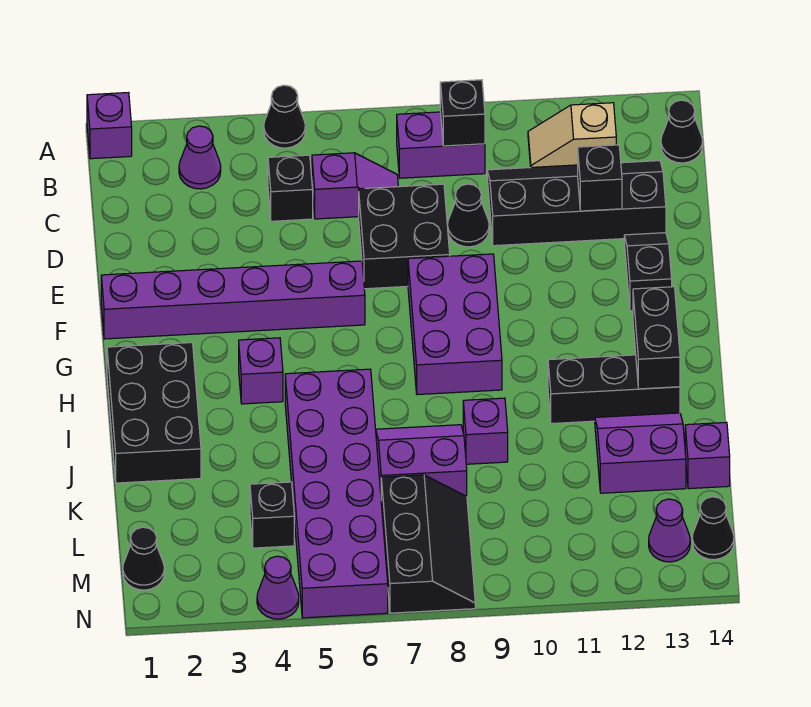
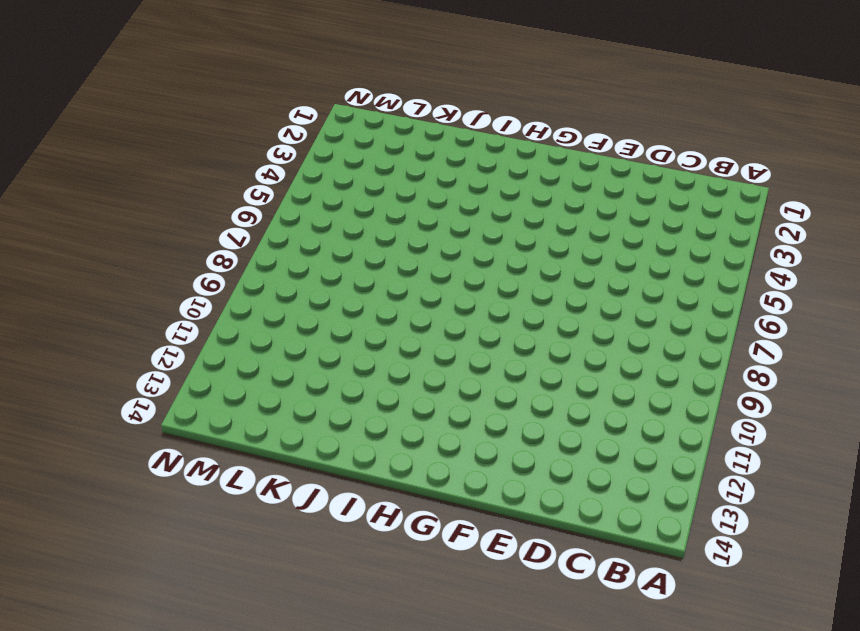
none -> purple brick A1 level 1
none -> black cone A5 level 1
none -> purple cone B3 level 1
none -> purple brick B8:B9 level 1

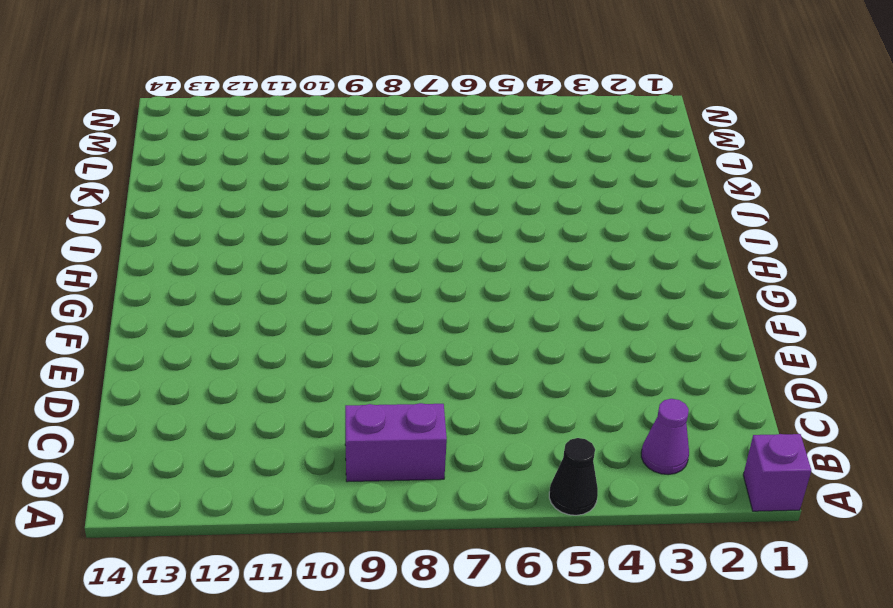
none -> tan slope B11:B12 level 1 top 12
none -> black cone B14 level 1
none -> black brick C5 level 1
none -> purple slope C6:C7 level 1 top 6

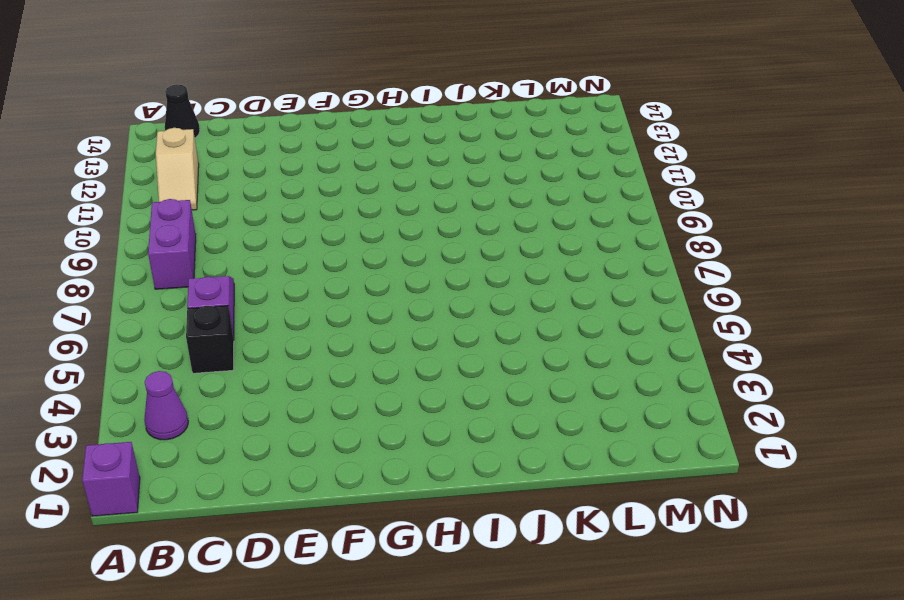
none -> black cone A5 level 1
none -> black slope C10:D13 level 1 top D
none -> black brick D7:E8 level 1
none -> black cone D9 level 1

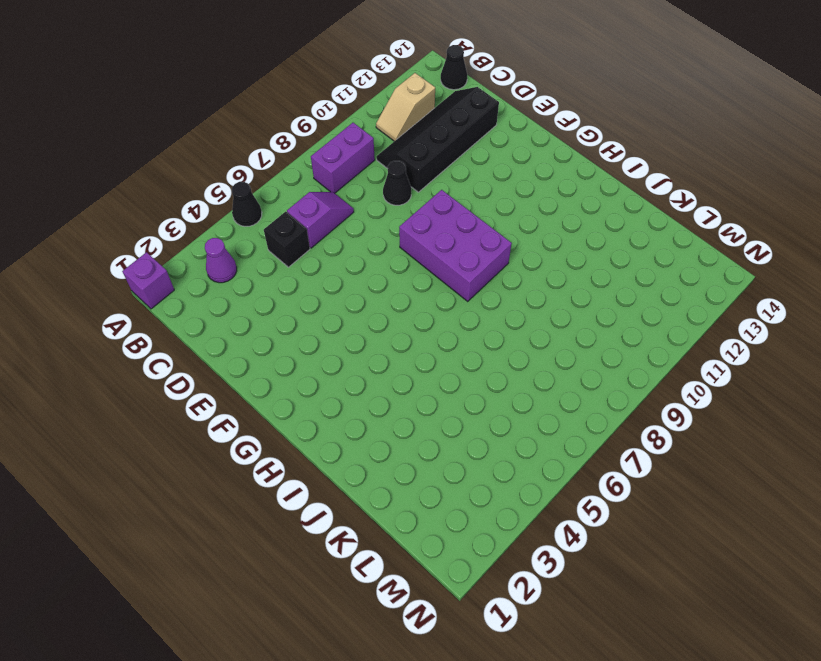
none -> black brick D7:E8 level 1
none -> black slope E13:F13 level 1 top F
none -> purple brick F1:F6 level 1
none -> black brick H1:J2 level 1

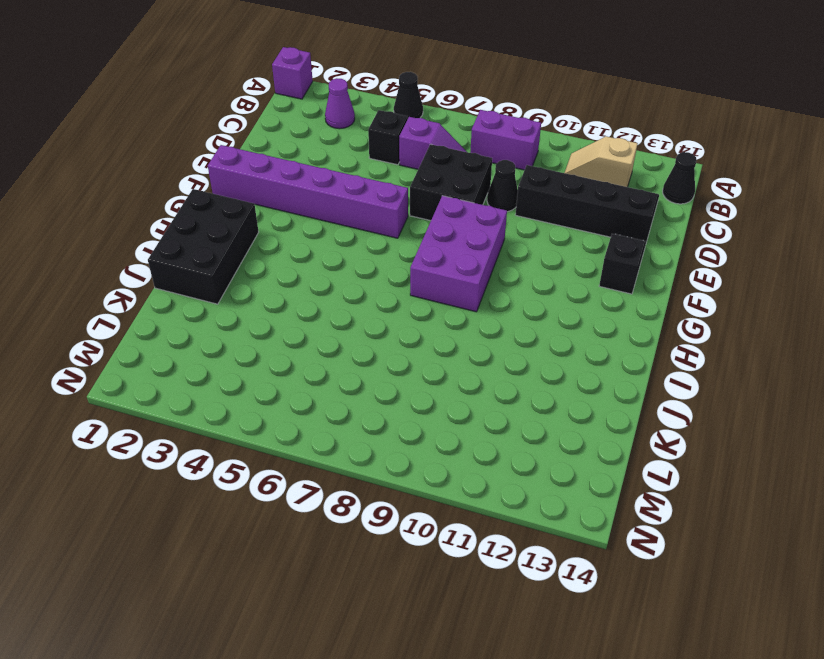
none -> purple brick H4 level 1
none -> purple brick I5:N6 level 1
none -> black brick I11:I13 level 1
none -> purple slope J7:K8 level 1 top K

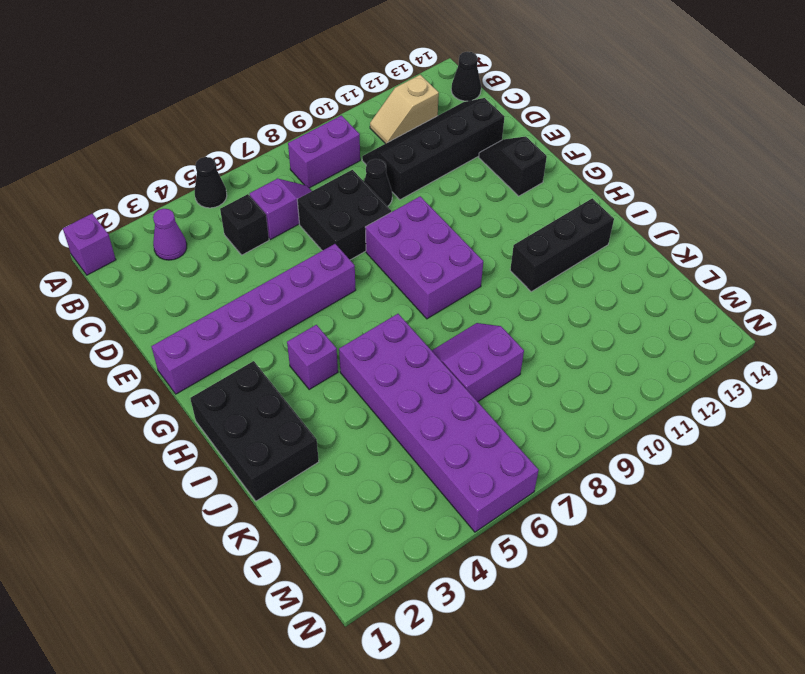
none -> purple brick J9 level 1
none -> purple slope J12:K13 level 1 top K
none -> purple brick K14 level 1
none -> black brick L4 level 1

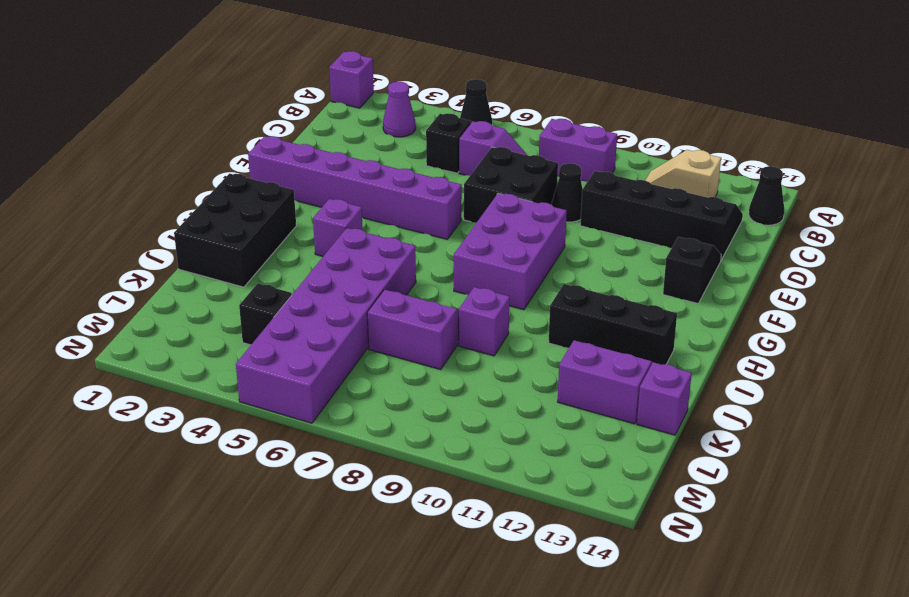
none -> black slope L7:N8 level 1 top 7
none -> black cone M1 level 1
none -> purple cone M13 level 1
none -> black cone M14 level 1

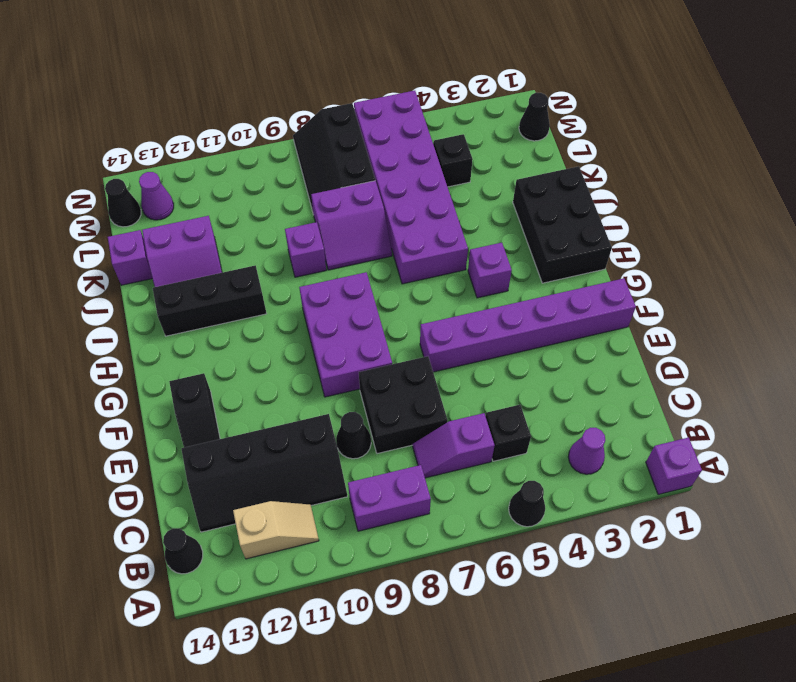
none -> purple cone N4 level 1
none -> black brick B9 level 2
none -> black brick D12 level 2
none -> black brick H13:I13 level 2

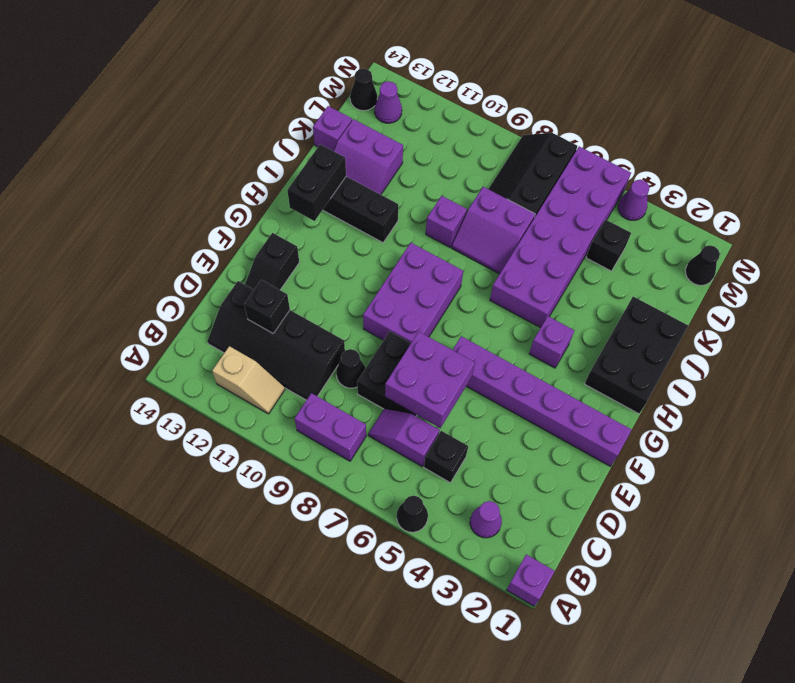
purple brick D6:E7 level 2 -> none
none -> black cone B14 level 1
none -> black brick B9 level 2

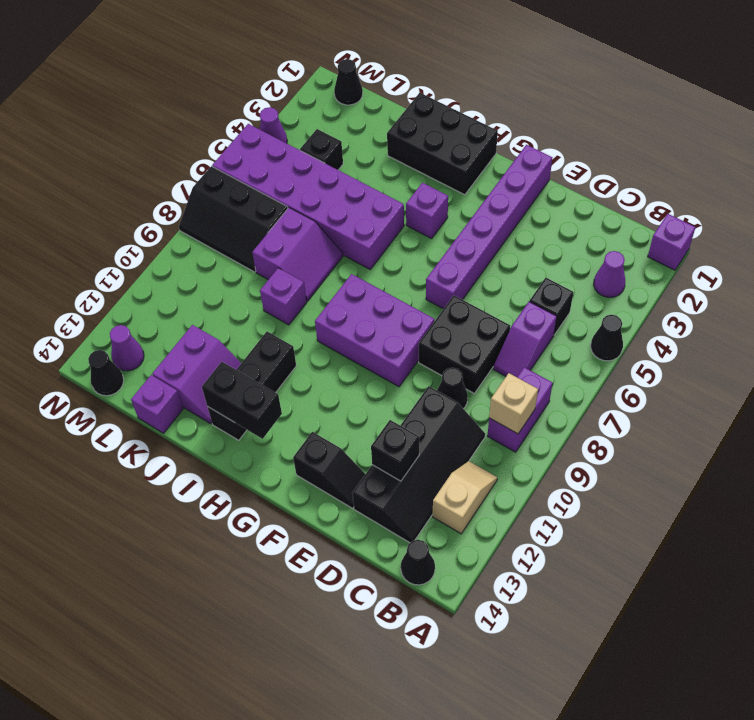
tan brick B9 level 2 -> black brick B9 level 2

